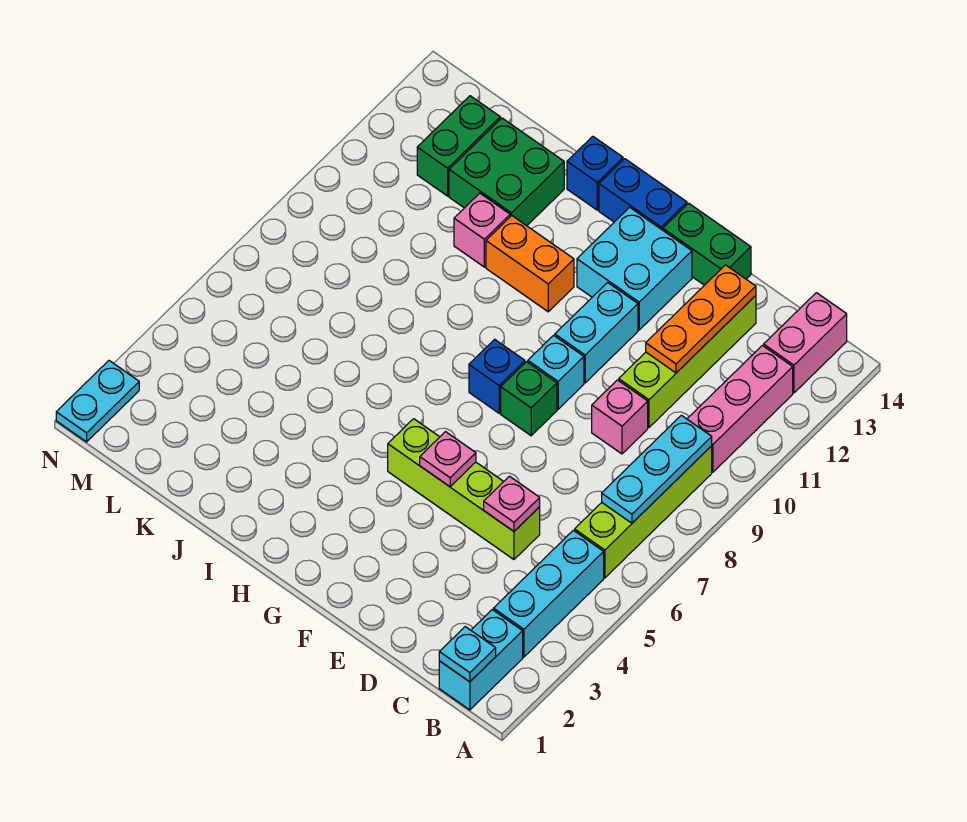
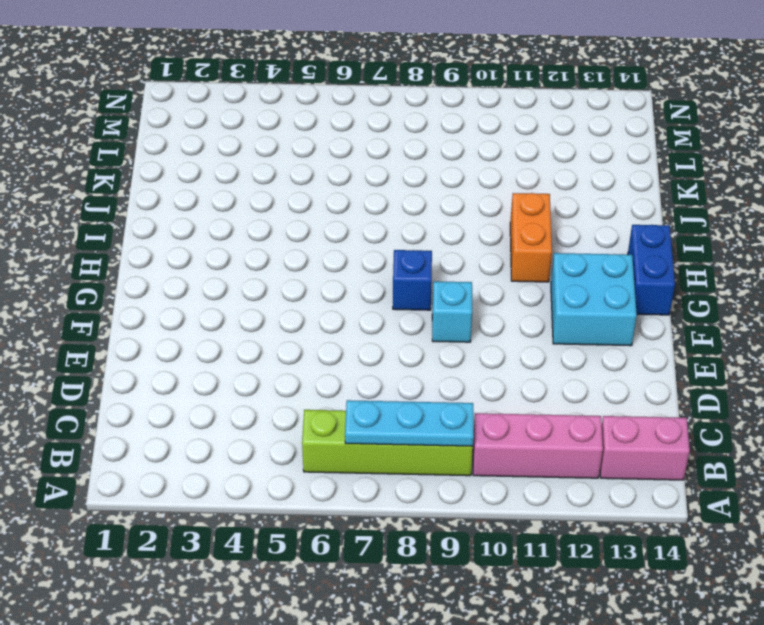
none -> cyan brick B1:B2 level 1
none -> cyan brick B3:B5 level 1
none -> lime brick D5:G5 level 1

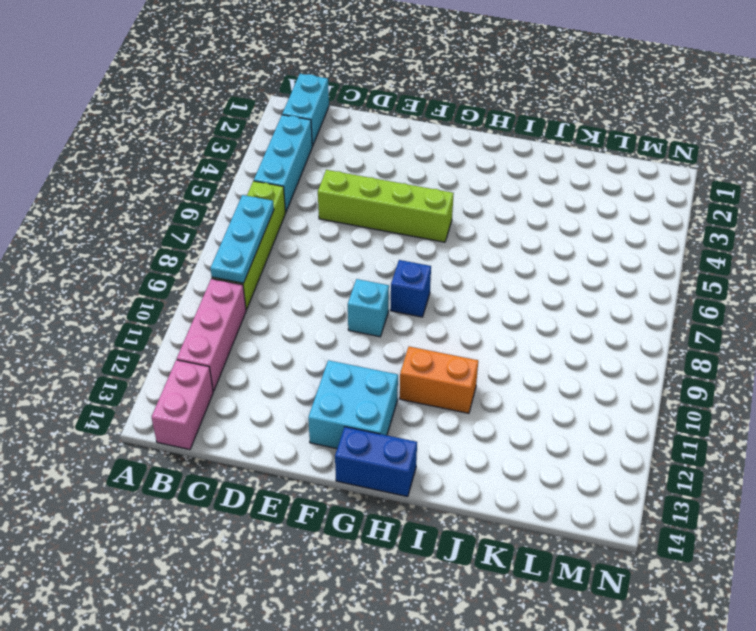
none -> pink brick D9 level 1
none -> lime brick D10:D13 level 1
none -> green brick E14:F14 level 1

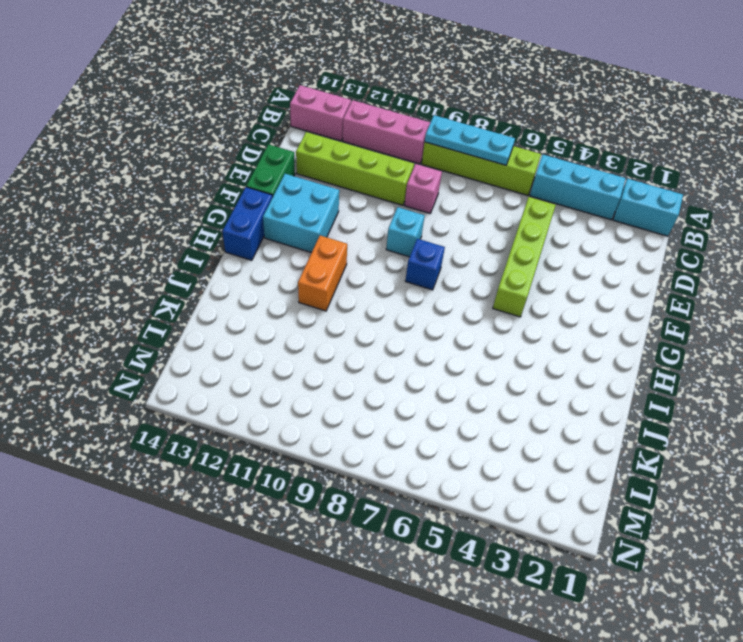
none -> green brick F8 level 1
none -> cyan brick F10:F11 level 1
none -> blue brick I14 level 1

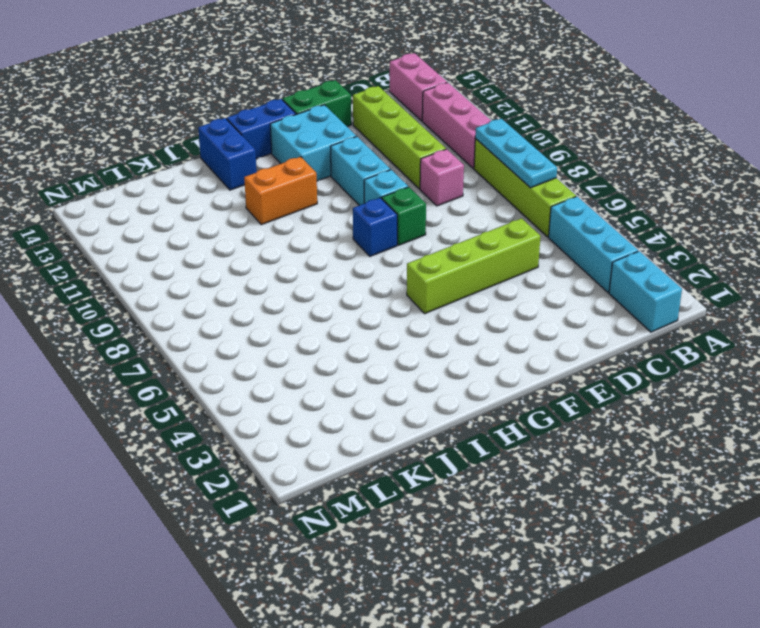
blue brick I13:I14 level 1 -> blue brick I14 level 1
none -> pink brick J11 level 1
none -> green brick J12:K13 level 1
none -> green brick L12:L13 level 1

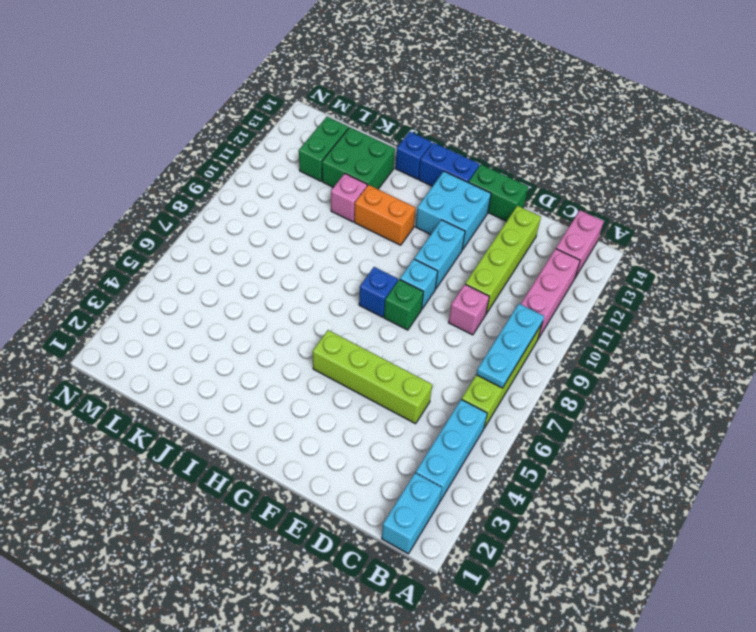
none -> cyan plate N1:N2 level 1
none -> cyan plate B1 level 2
none -> pink plate D5 level 2

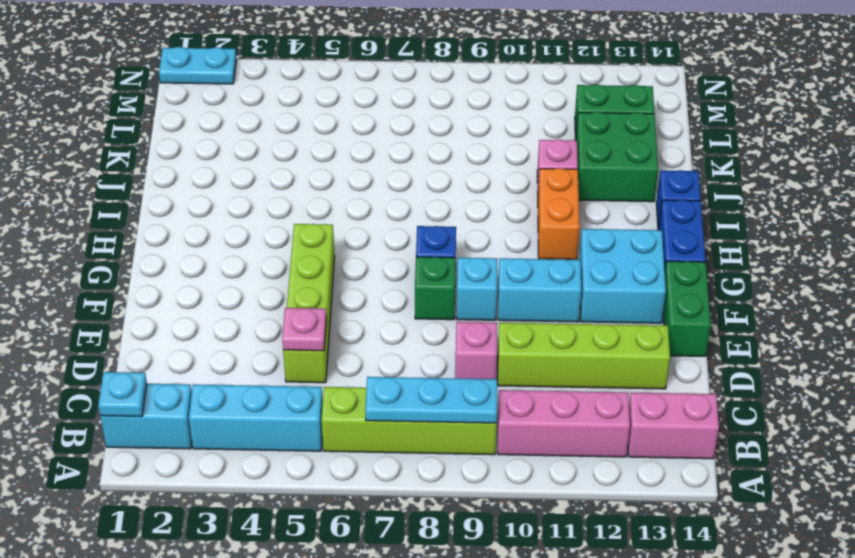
none -> orange plate D11:D13 level 2
none -> pink plate F5 level 2

